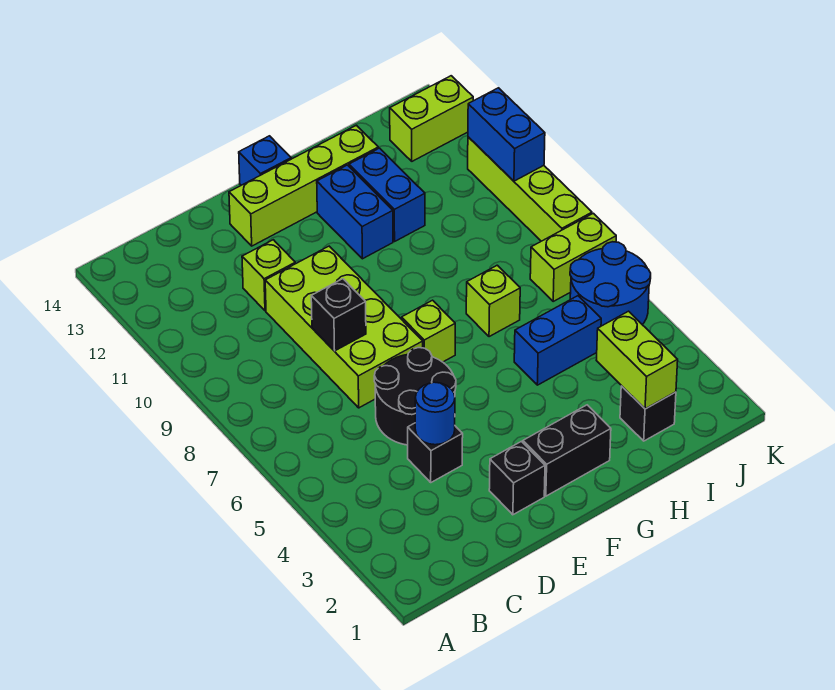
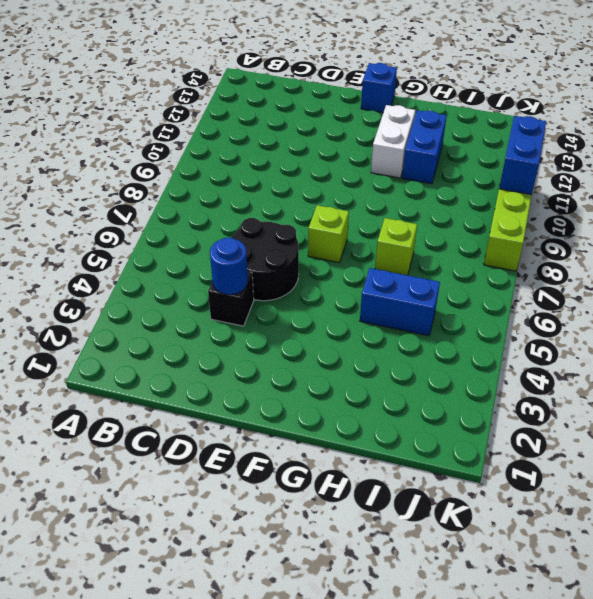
white brick G11:G12 level 1 -> blue brick G11:G12 level 1
none -> lime brick D7:E10 level 1
none -> lime brick D11 level 1
none -> black brick E2 level 1

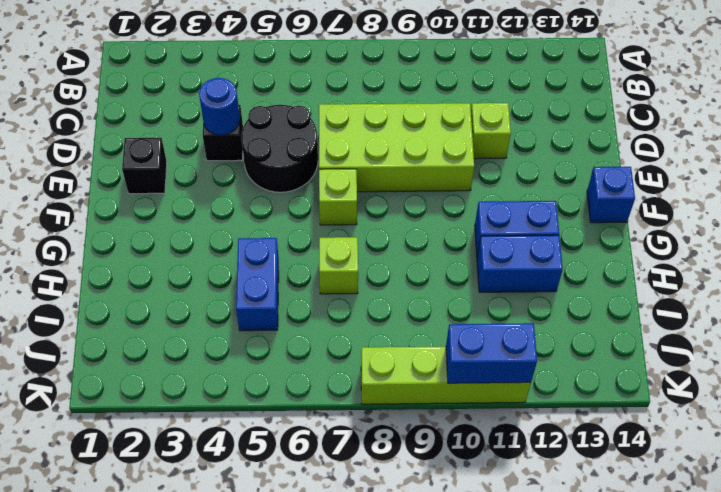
none -> lime brick E13:H13 level 1
none -> black brick F2:G2 level 1
none -> black brick I2 level 1

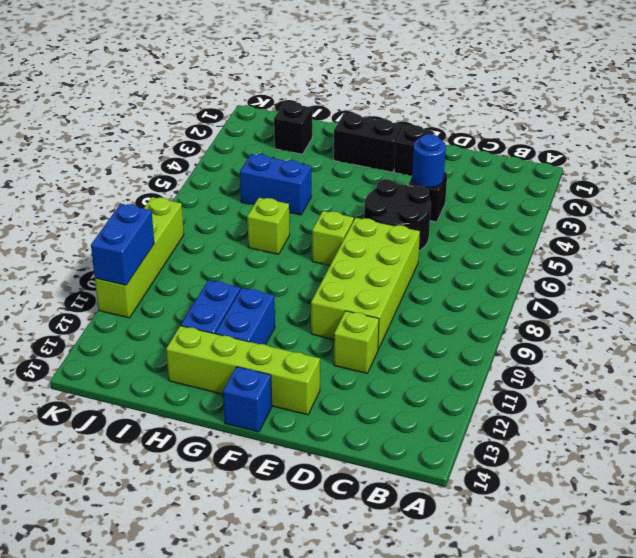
none -> blue round brick J5:K6 level 1
none -> lime brick J7:K7 level 1
none -> lime brick J13:K13 level 1

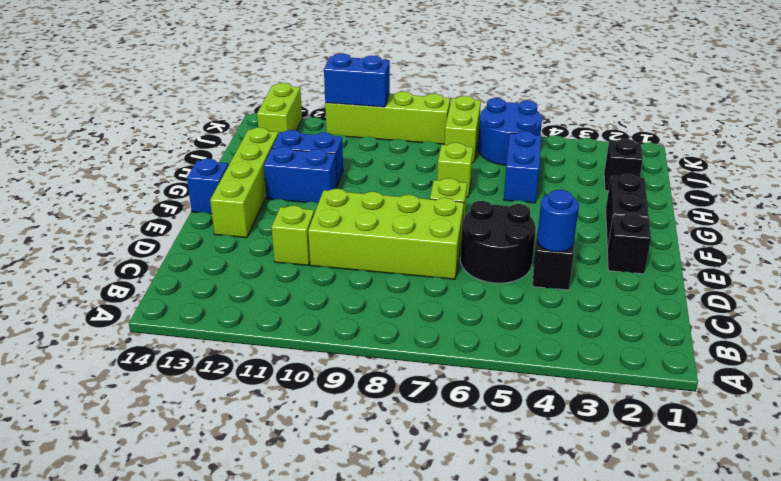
none -> black brick D8 level 2
none -> lime brick I2:I3 level 2

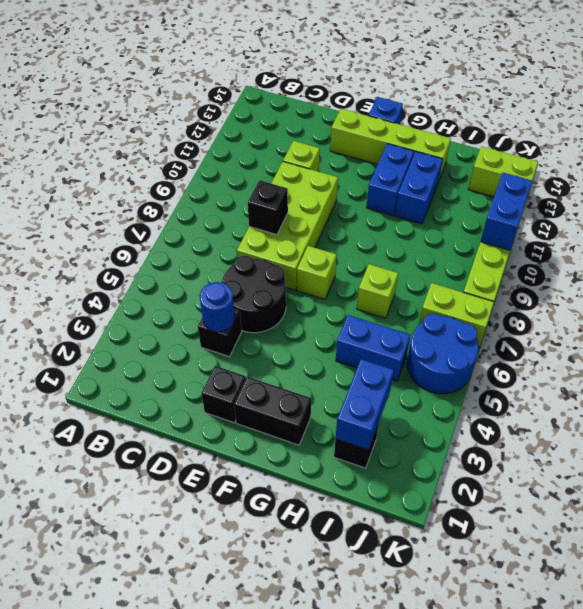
blue brick I2:I3 level 2 -> lime brick I2:I3 level 2

